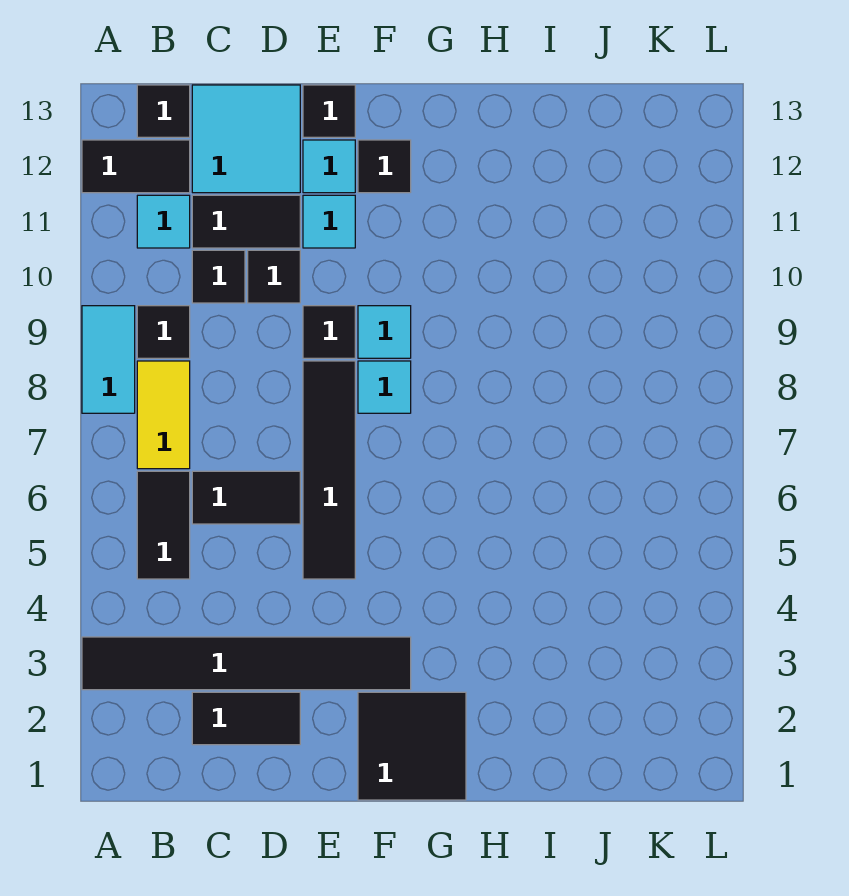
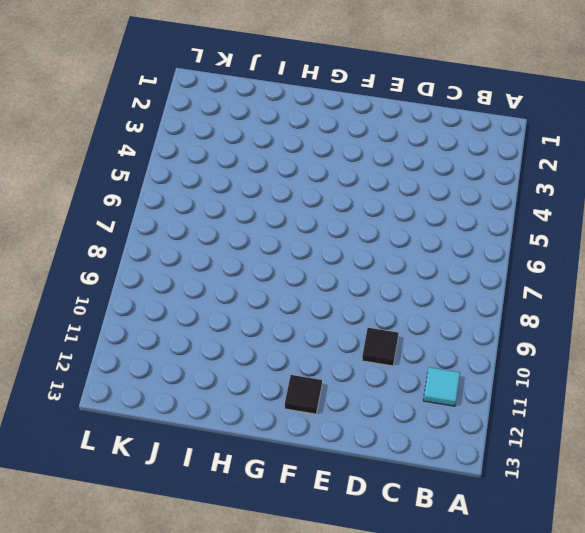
none -> black tile A3:F3 level 1
none -> cyan tile A8:A9 level 1
none -> black tile A12:B12 level 1

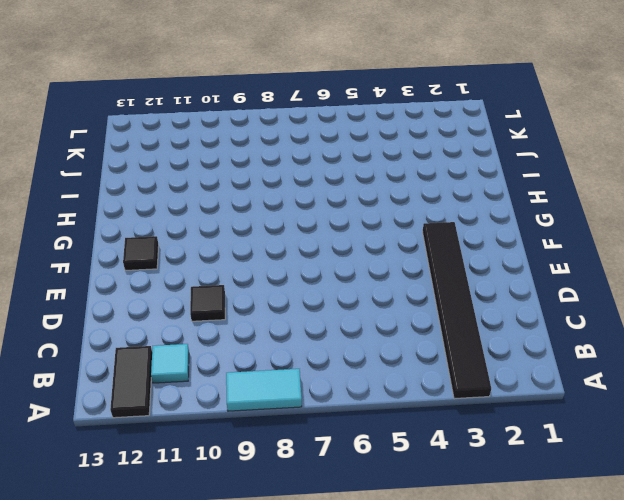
none -> black tile B5:B6 level 1
none -> yellow tile B7:B8 level 1
none -> black tile B9 level 1

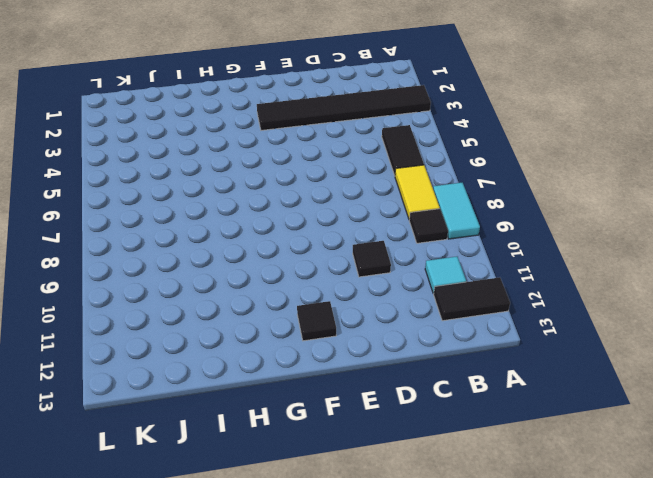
none -> black tile B13 level 1
none -> black tile C2:D2 level 1
none -> black tile C6:D6 level 1

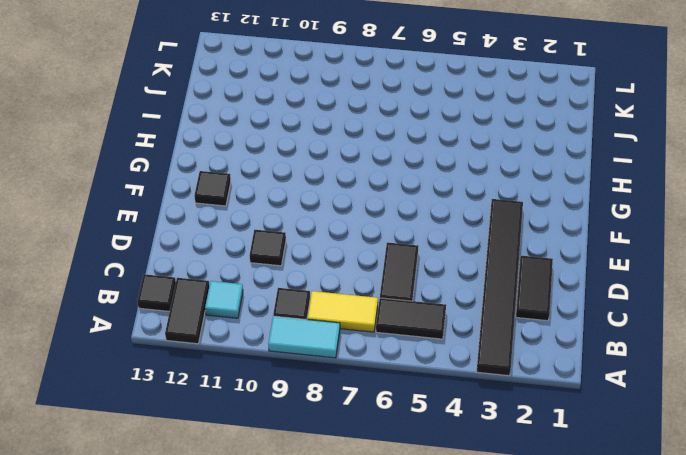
none -> black tile C10 level 1
none -> black tile C11:D11 level 1
none -> cyan tile C12:D13 level 1

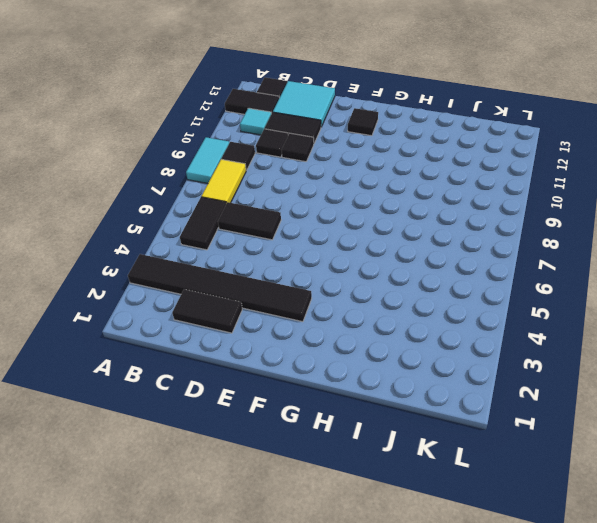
none -> black tile E5:E8 level 1
none -> black tile E9 level 1
none -> cyan tile E11 level 1

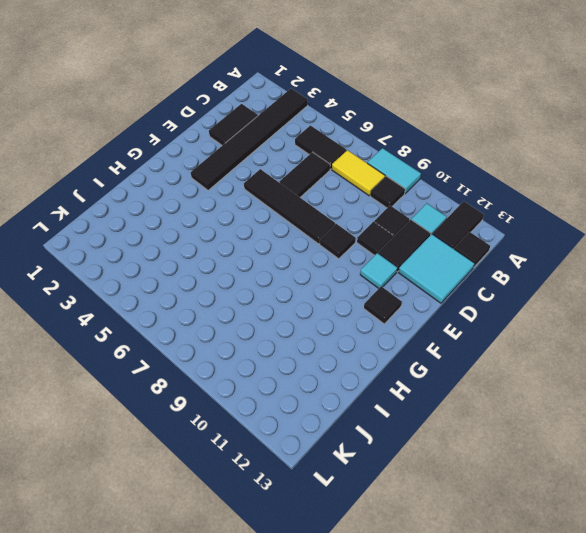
none -> cyan tile E12 level 1
none -> black tile E13 level 1
none -> black tile F1:G2 level 1

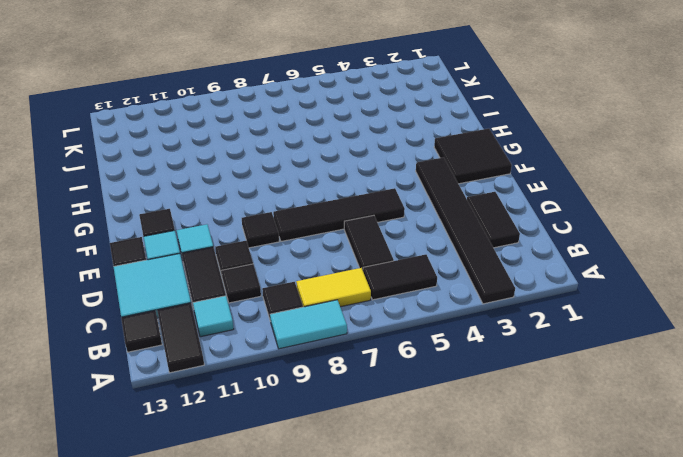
none -> cyan tile F8 level 1
none -> cyan tile F9 level 1

